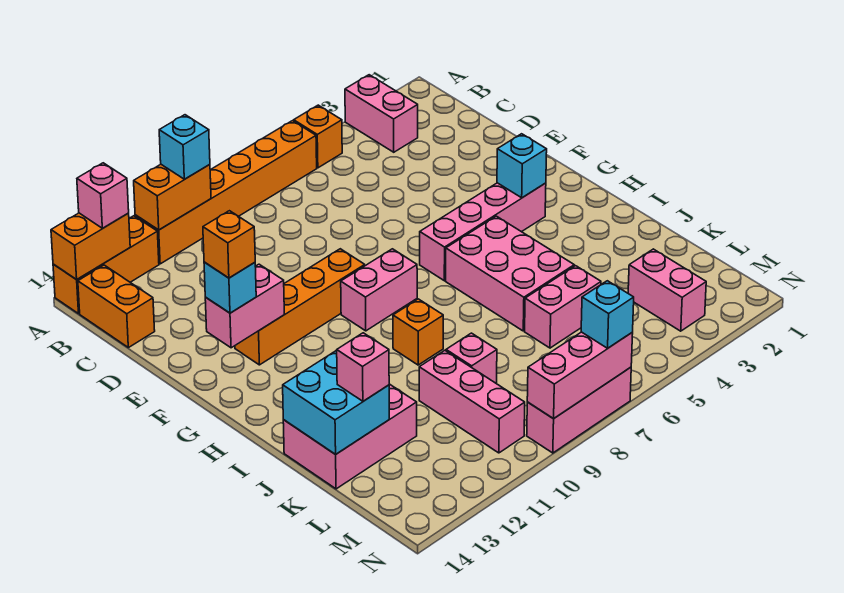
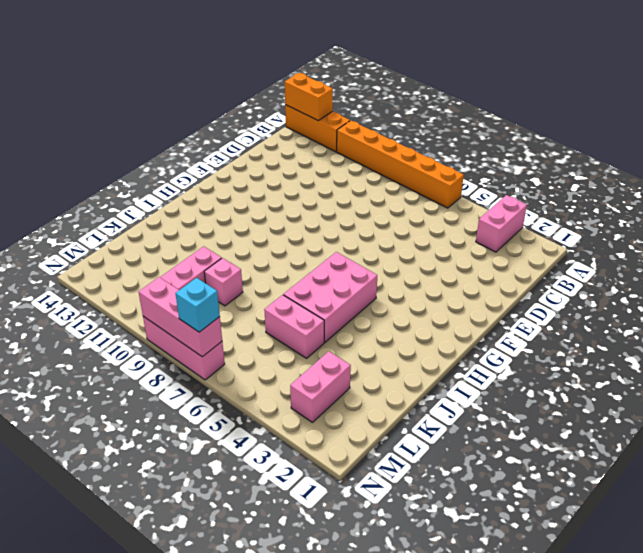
none -> orange brick A5 level 1
none -> orange brick B14:C14 level 1
none -> orange brick F9:F12 level 1

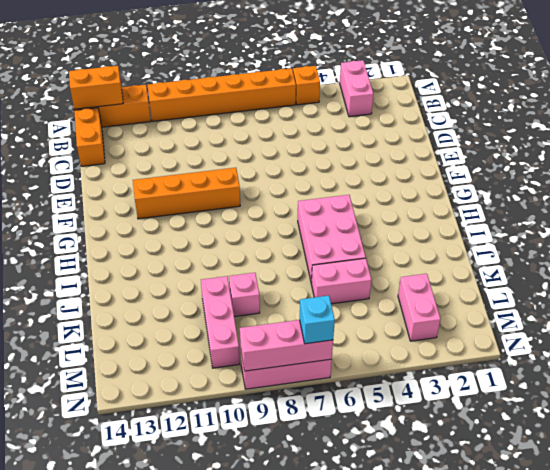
none -> pink brick G3:G6 level 1
none -> pink brick G8:G9 level 1
none -> orange brick I9 level 1

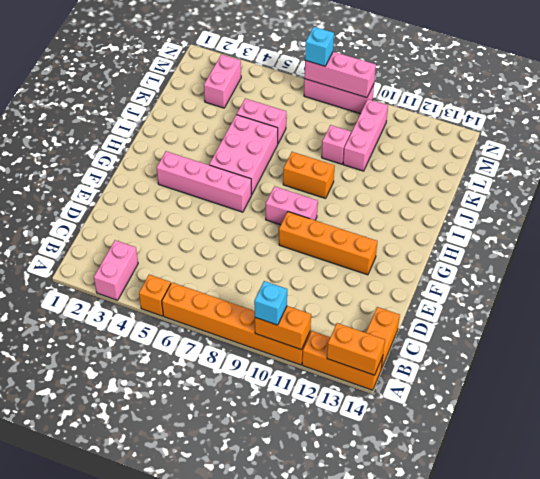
orange brick I8:I9 level 1 -> orange brick I9 level 1
none -> pink brick J12:K14 level 1
none -> pink brick F12:F13 level 2
none -> cyan brick G3 level 2

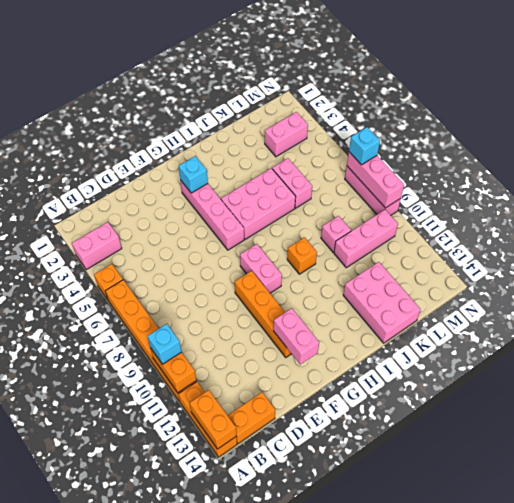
none -> cyan brick J13:K14 level 2
none -> pink brick A13 level 3
none -> cyan brick F13 level 3

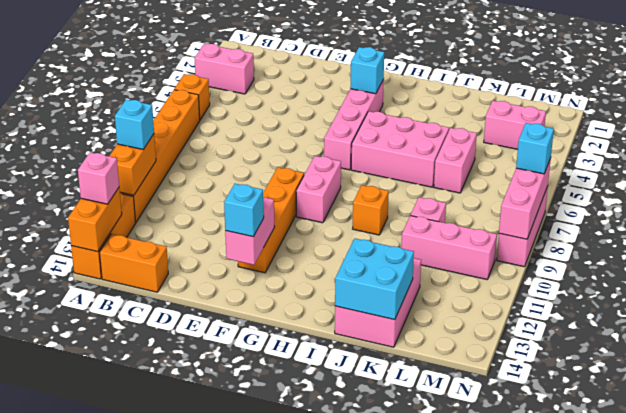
none -> pink brick K13 level 3
none -> orange brick F13 level 4

